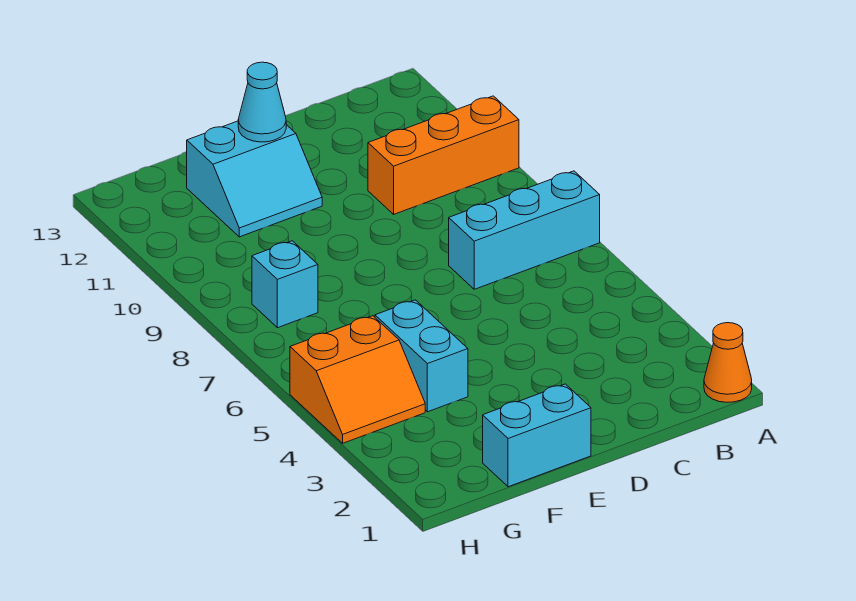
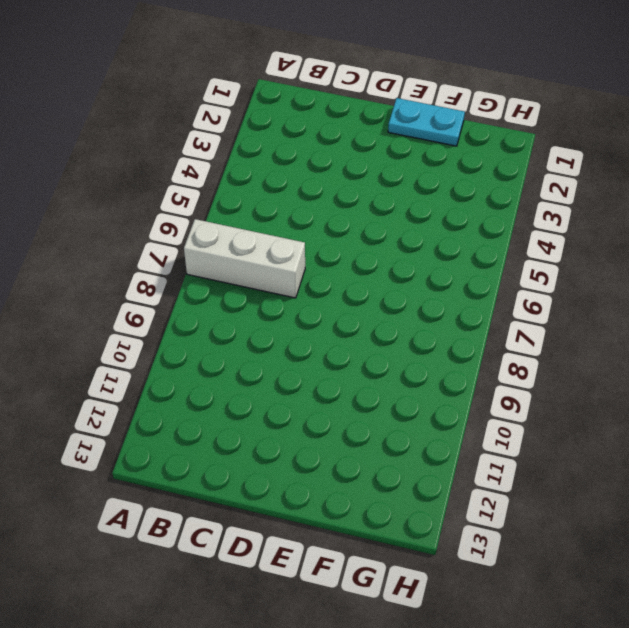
white brick A7:C7 level 1 -> cyan brick A7:C7 level 1
cyan plate E1:F1 level 1 -> cyan brick E1:F1 level 1
none -> orange cone A1 level 1
none -> orange brick A10:C10 level 1

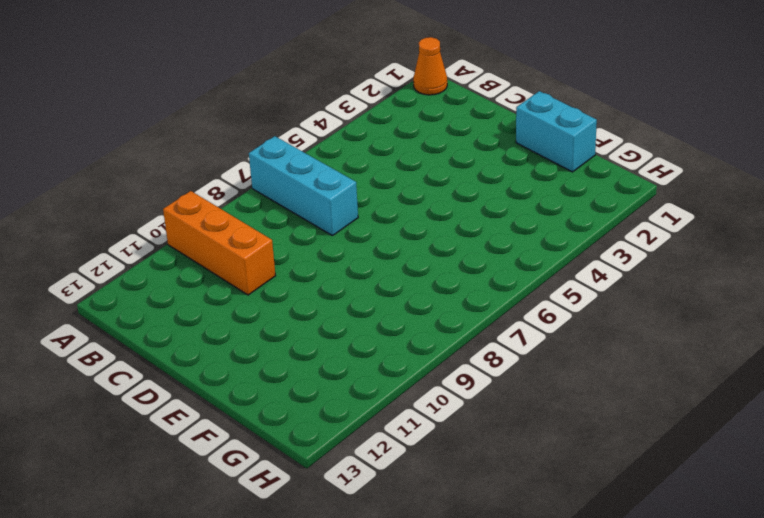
none -> cyan slope E11:F12 level 1 top 12
none -> cyan brick F4:F5 level 1

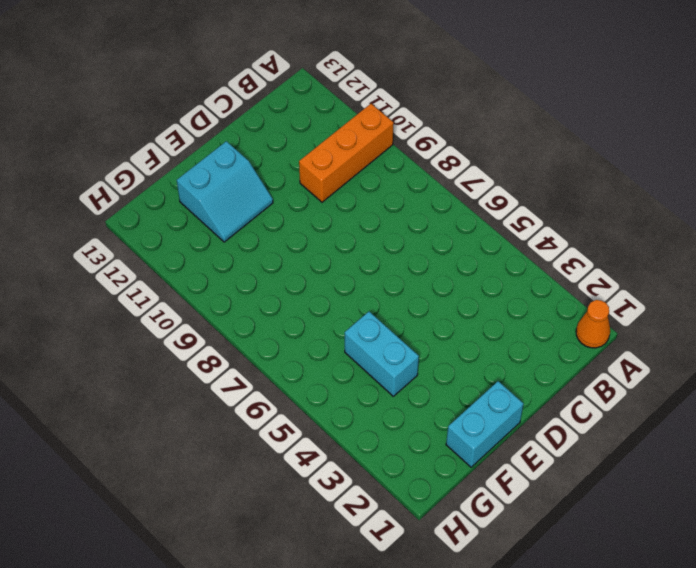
none -> cyan brick A7:C7 level 1
none -> orange slope G4:H5 level 1 top 5

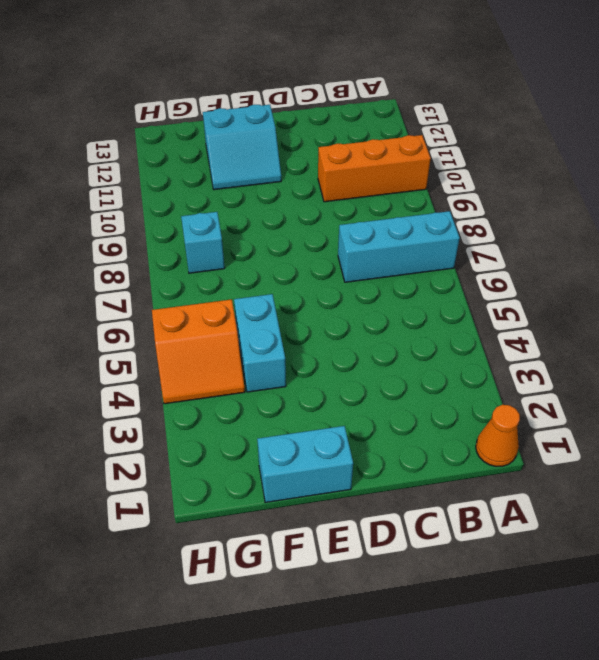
none -> cyan cone E12 level 2

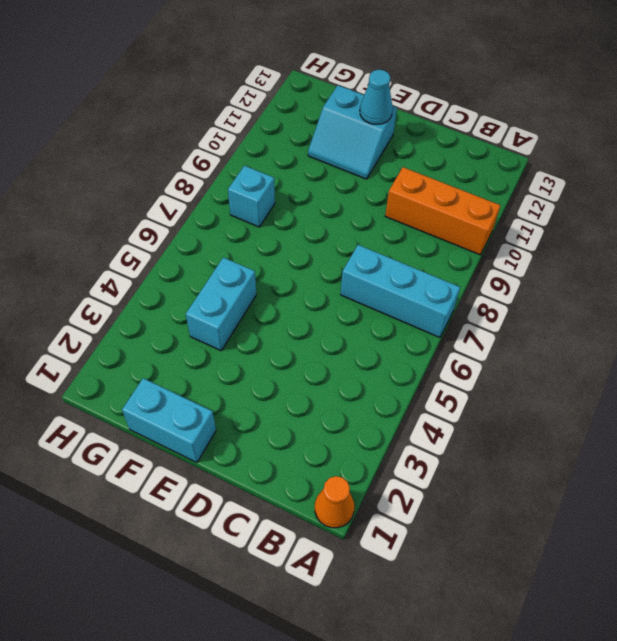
none -> orange slope G4:H5 level 1 top 5

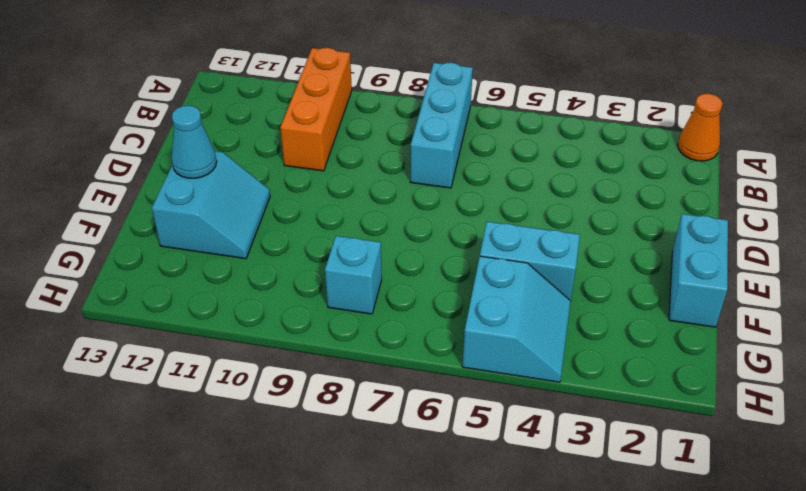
cyan slope G4:H5 level 1 top 5 -> orange slope G4:H5 level 1 top 5

